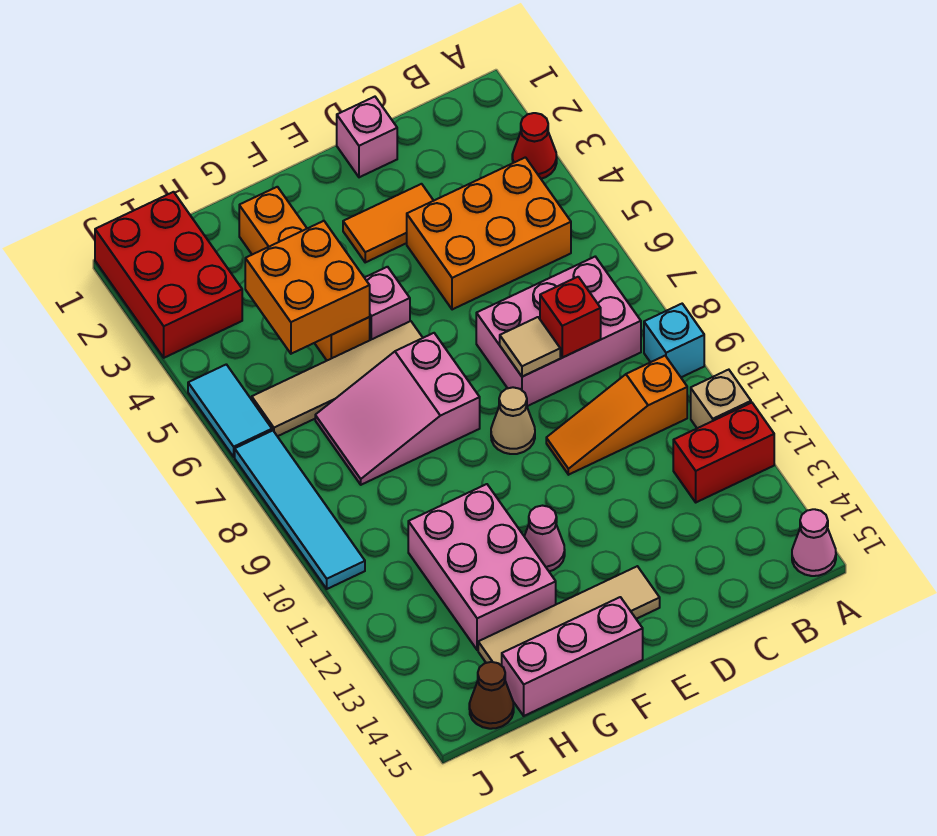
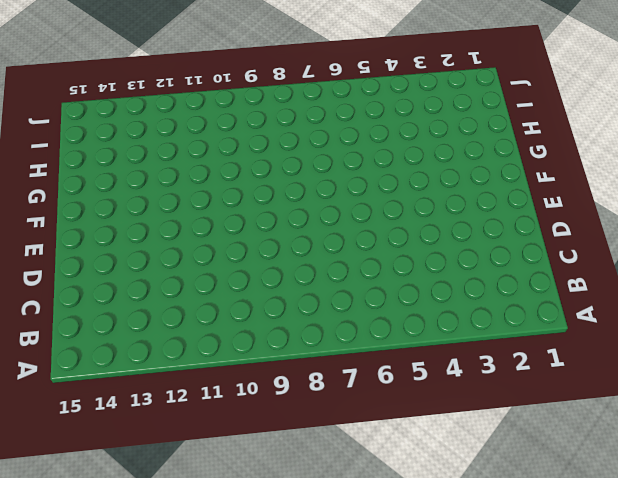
none -> red cone A3 level 1
none -> cyan brick A9 level 1
none -> tan brick A11 level 1

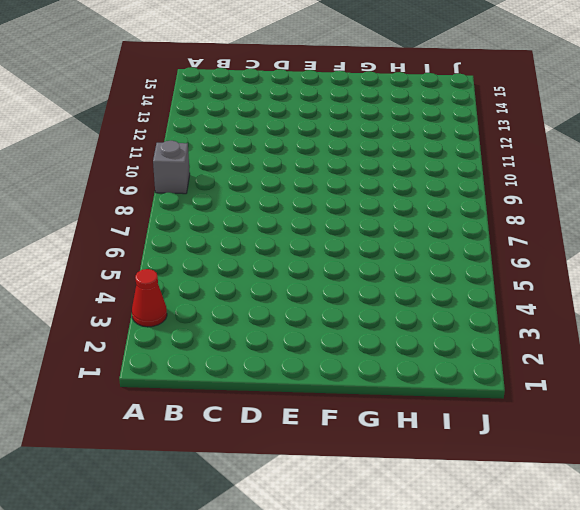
grey brick A9 level 1 -> cyan brick A9 level 1
none -> tan brick A11 level 1
none -> red brick A12:B12 level 1
none -> pink cone A15 level 1

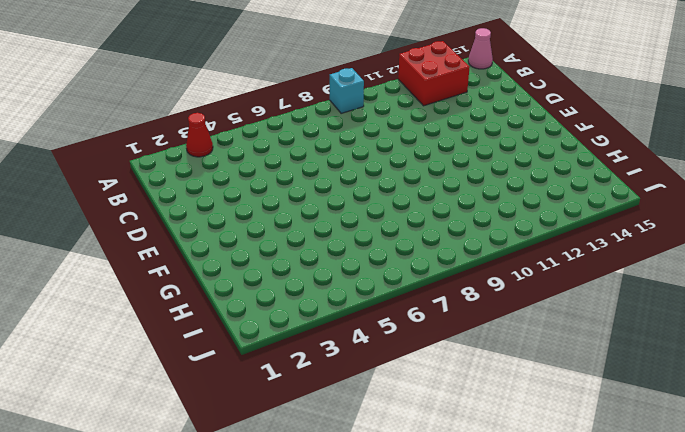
red brick A12:B13 level 1 -> red brick A12:B12 level 1
none -> tan brick A11 level 1
none -> orange brick B4:D5 level 1
none -> pink brick B7:D8 level 1

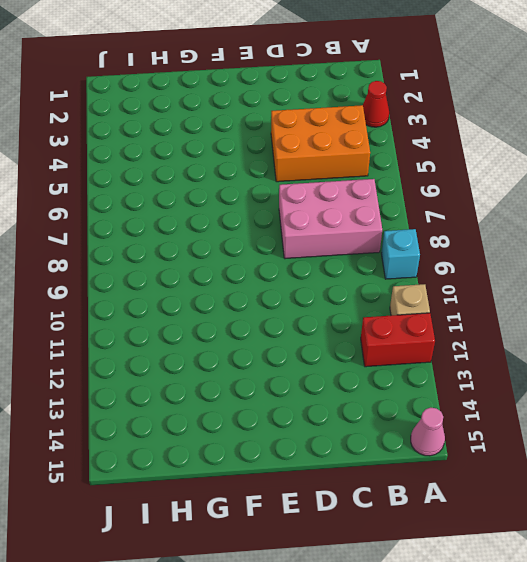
none -> orange slope B10:D10 level 1 top B
none -> pink brick D1 level 1
none -> orange tile D3:E3 level 1

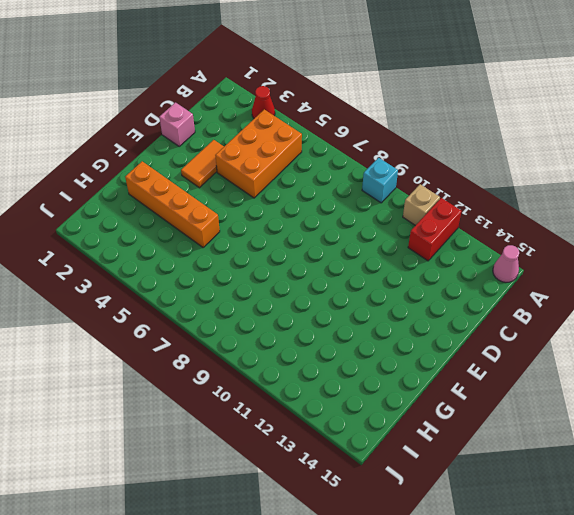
none -> pink brick B7:D8 level 1
none -> orange slope B10:D10 level 1 top B
none -> tan cone E9 level 1

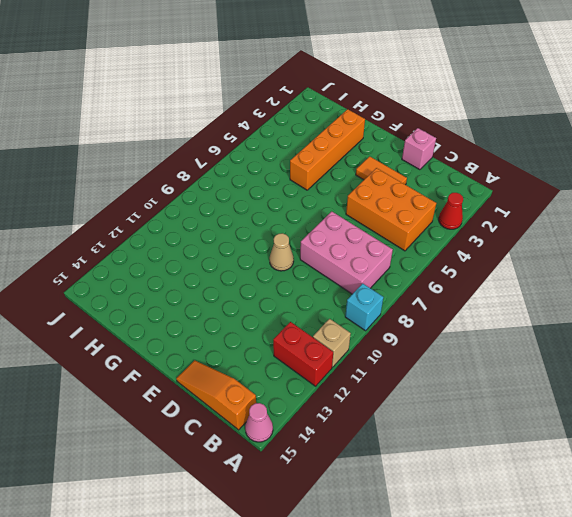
orange slope B15:D15 level 1 top B -> orange slope B10:D10 level 1 top B
none -> tan tile E14:H14 level 1
none -> pink brick F5 level 1
none -> tan tile F6:I6 level 1

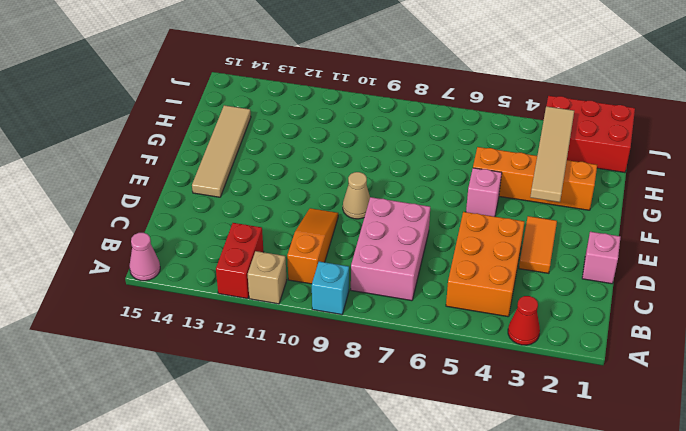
tan tile F3:I3 level 2 -> tan tile F6:I6 level 1
none -> pink slope F7:H8 level 1 top F
none -> pink cone F12 level 1
none -> pink brick F15:H15 level 1

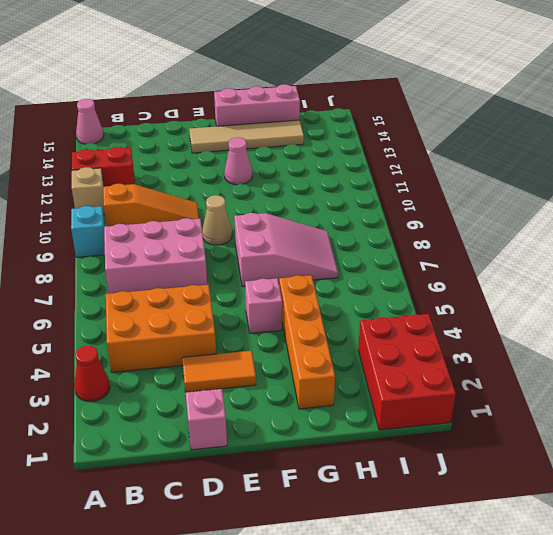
none -> tan tile F6:I6 level 1
none -> pink brick G11:H13 level 1
none -> brown cone I15 level 1

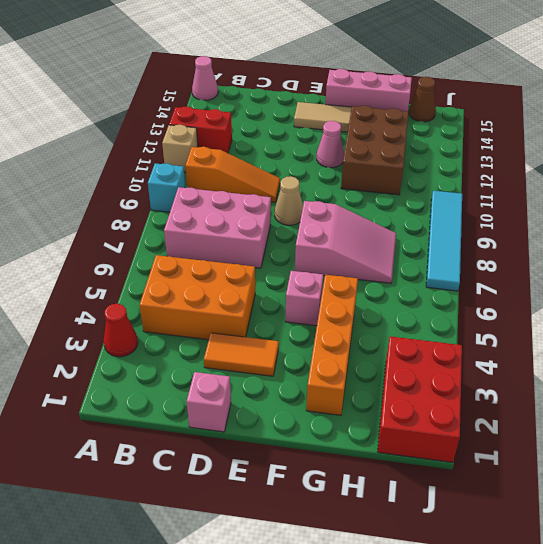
brown brick G11:H13 level 1 -> pink brick G11:H13 level 1
none -> tan tile F6:I6 level 1
none -> cyan tile J5:J6 level 1
none -> red brick C8 level 2

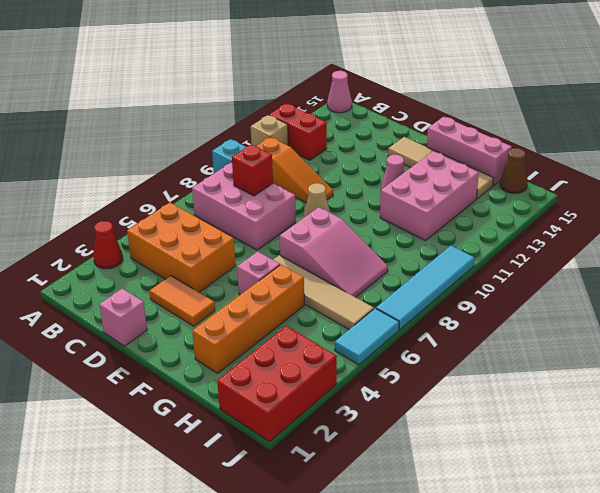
none -> tan tile D8 level 2
none -> orange brick G4:H5 level 2

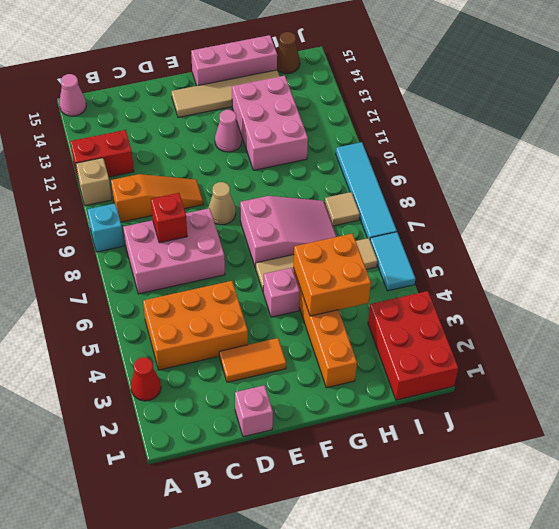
tan tile I8 level 1 -> tan tile D8 level 2

